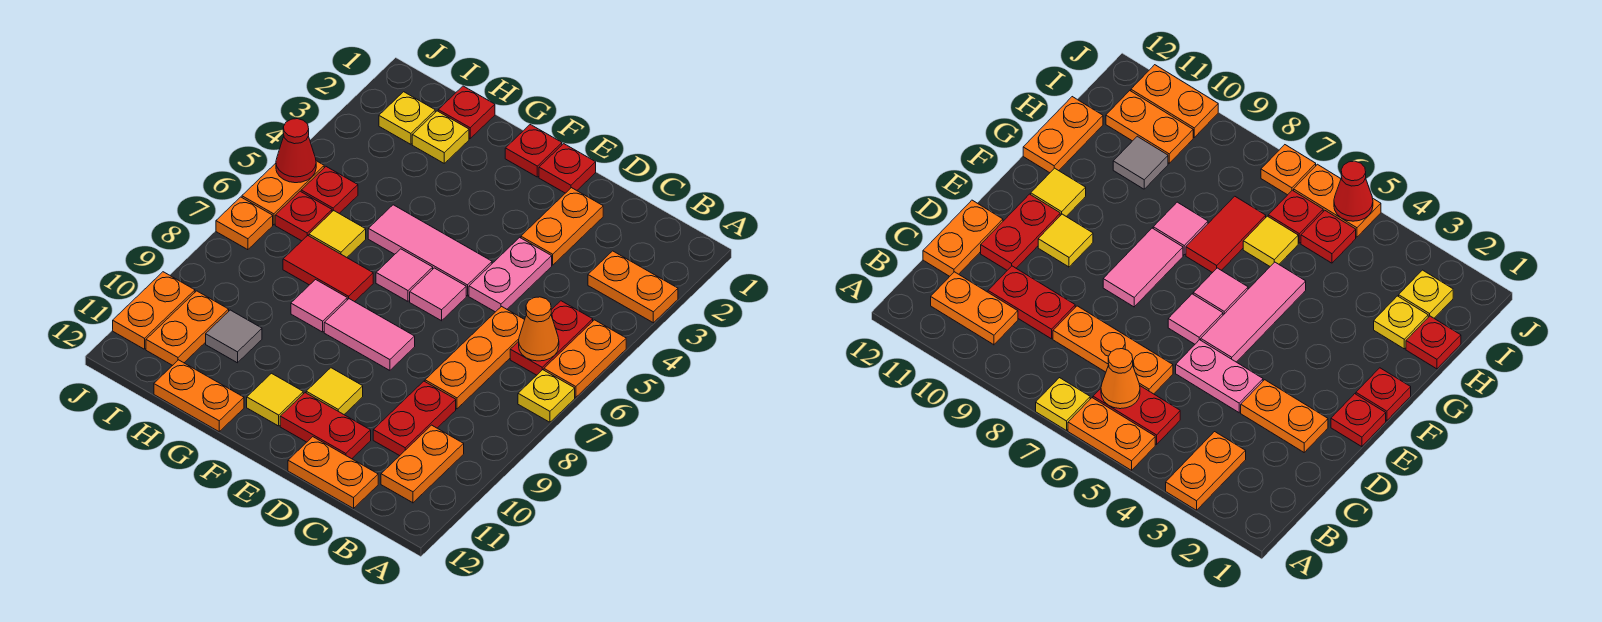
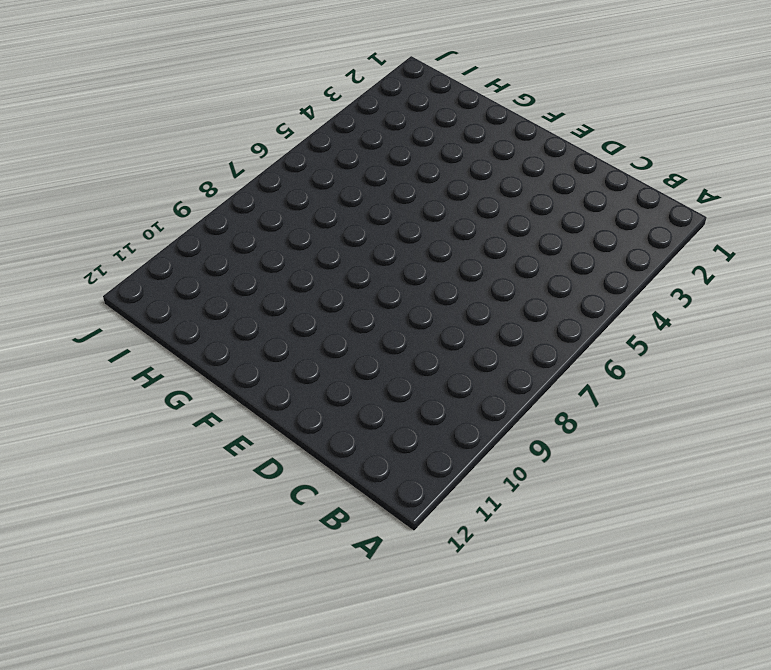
none -> orange plate A3:B3 level 1
none -> orange plate A5:A6 level 1
none -> yellow plate A7 level 1
none -> red plate B5:B6 level 1

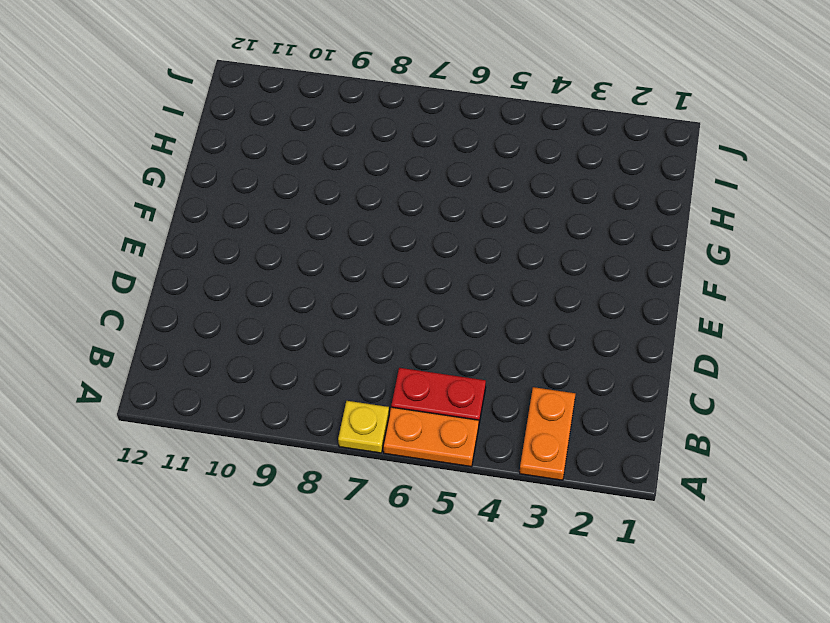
none -> orange plate B10:B11 level 1
none -> orange plate C6:C8 level 1
none -> red plate C9:C10 level 1
none -> orange plate C12:D12 level 1

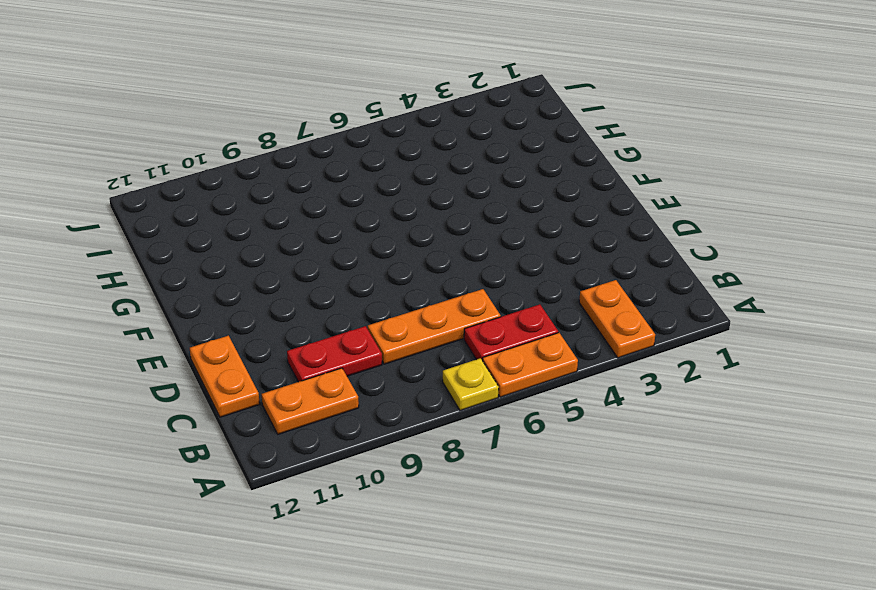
none -> orange plate D2:D3 level 1
none -> pink plate D4:D5 level 1
none -> red plate D11:E11 level 1
none -> red plate E1 level 1

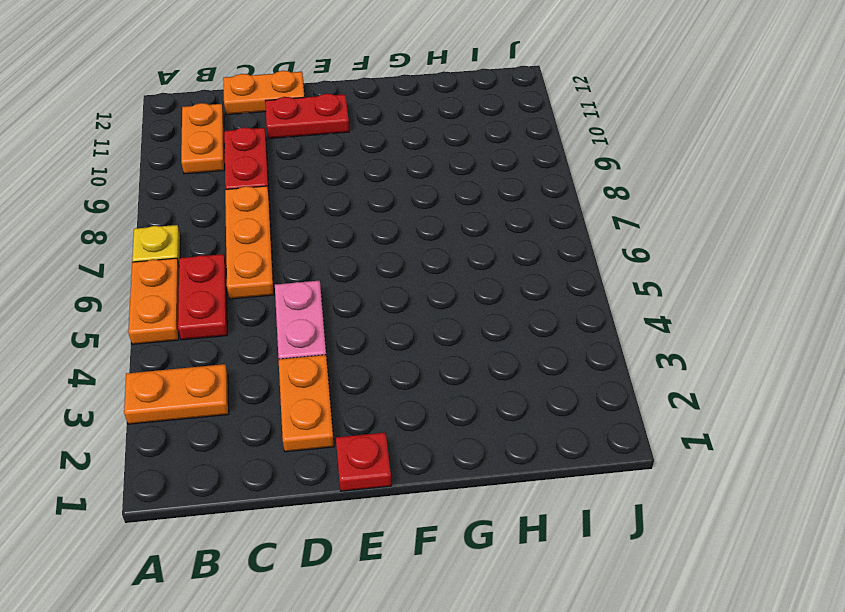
none -> pink tile E5:G5 level 1
none -> pink tile E6 level 1
none -> pink tile E8:F8 level 1
none -> yellow tile E10 level 1

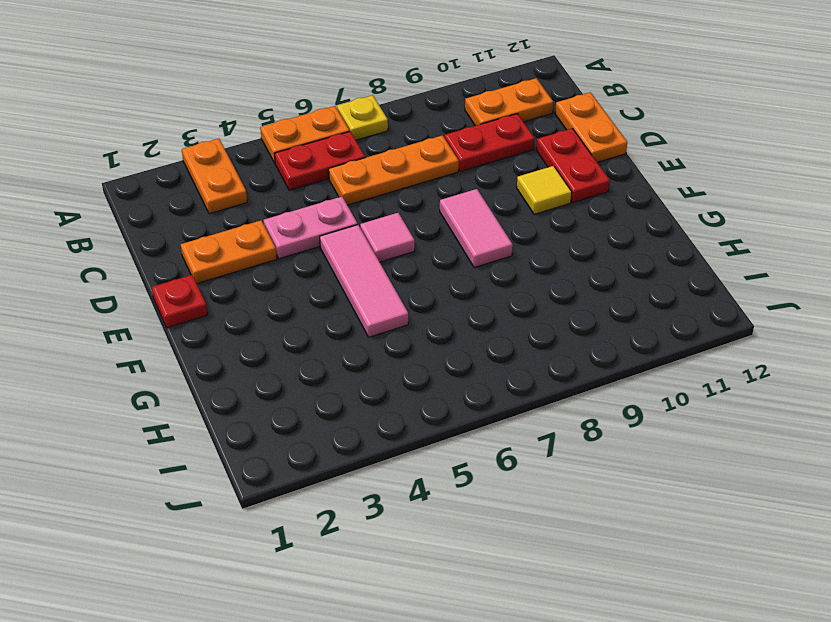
none -> red plate F1 level 1
none -> pink tile F6 level 1
none -> yellow tile F11 level 1
none -> red tile G7:H7 level 1

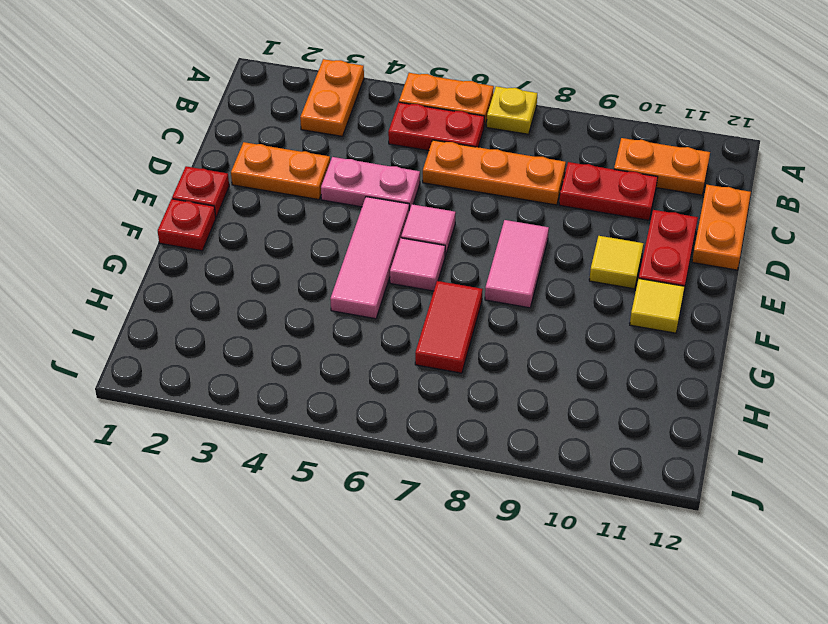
none -> pink tile G8 level 1
none -> orange plate G12:H12 level 1
none -> red plate H1 level 1
none -> yellow plate H2 level 1

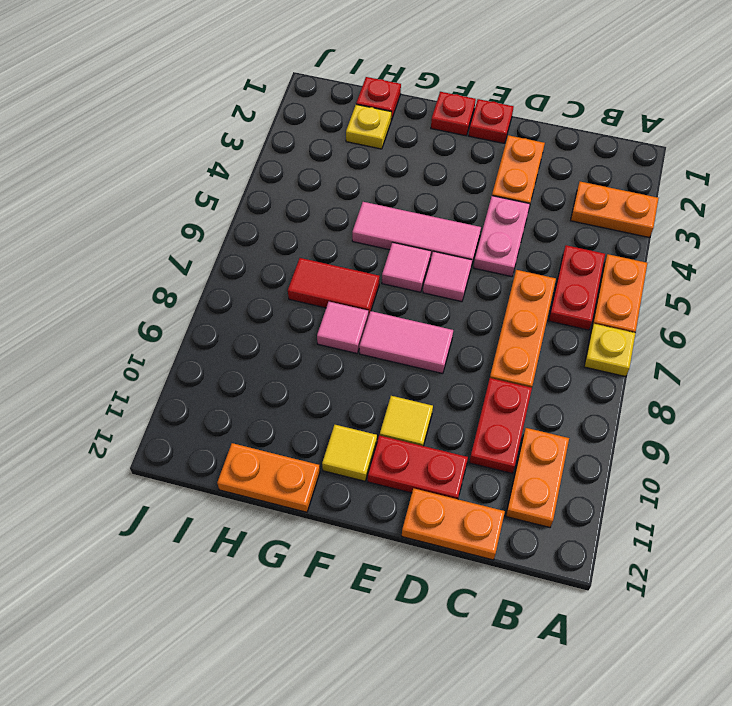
none -> yellow tile H6 level 1
none -> grey tile H10 level 1
none -> yellow plate I2 level 1
none -> red plate I5 level 1

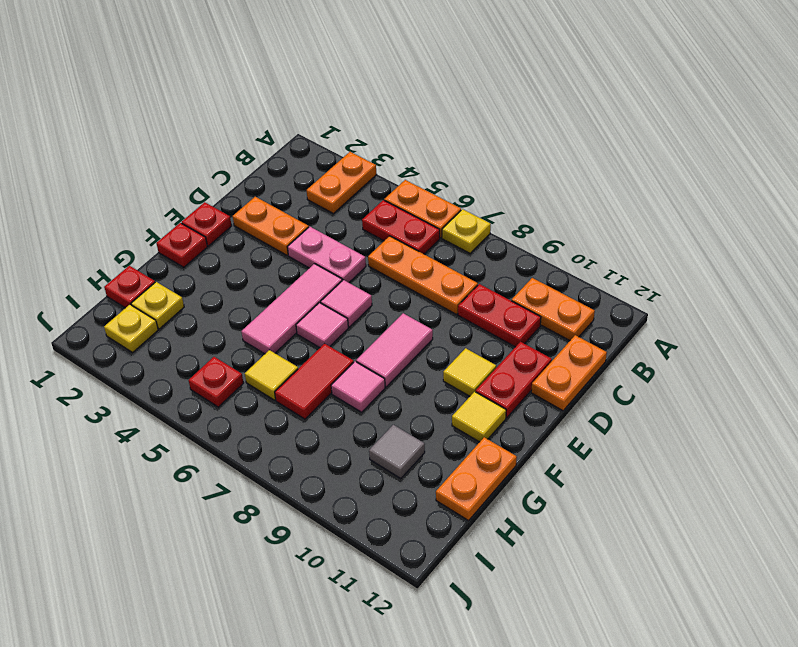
none -> red plate I6 level 1
none -> orange plate I10:I11 level 1
none -> orange plate J5:J6 level 1
none -> orange plate J7 level 1

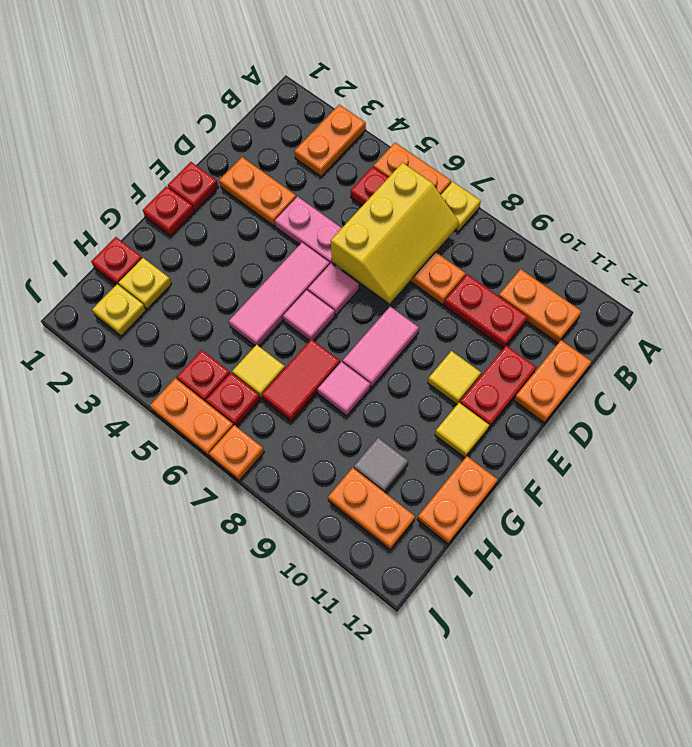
yellow slope B6:D7 level 2 top 6 -> orange cone B6 level 2
none -> orange plate J10:J11 level 1
none -> red cone J5 level 2

